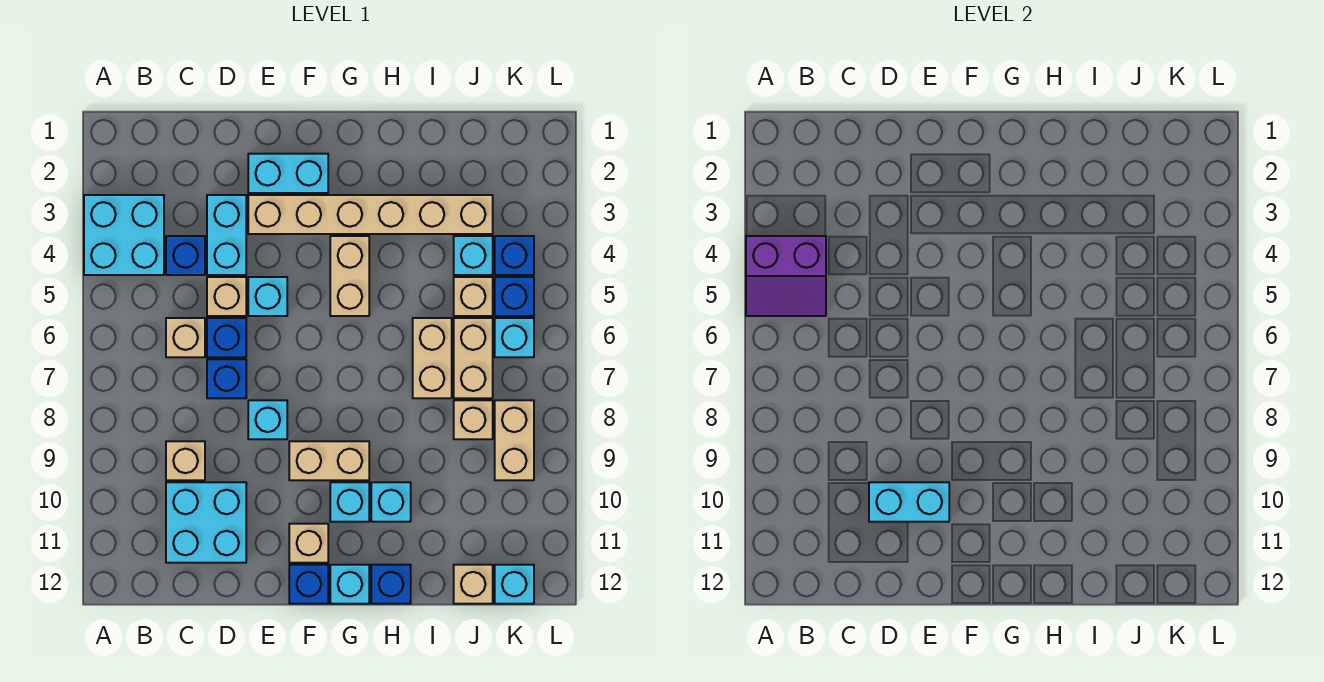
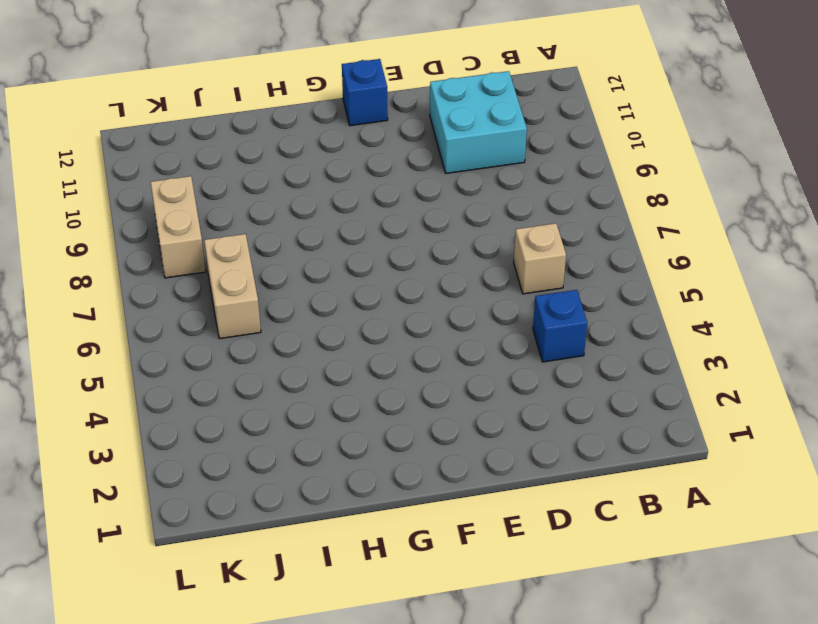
none -> cyan brick A3:B4 level 1
none -> tan brick C9 level 1
none -> cyan brick D3:D4 level 1
none -> tan brick D5 level 1

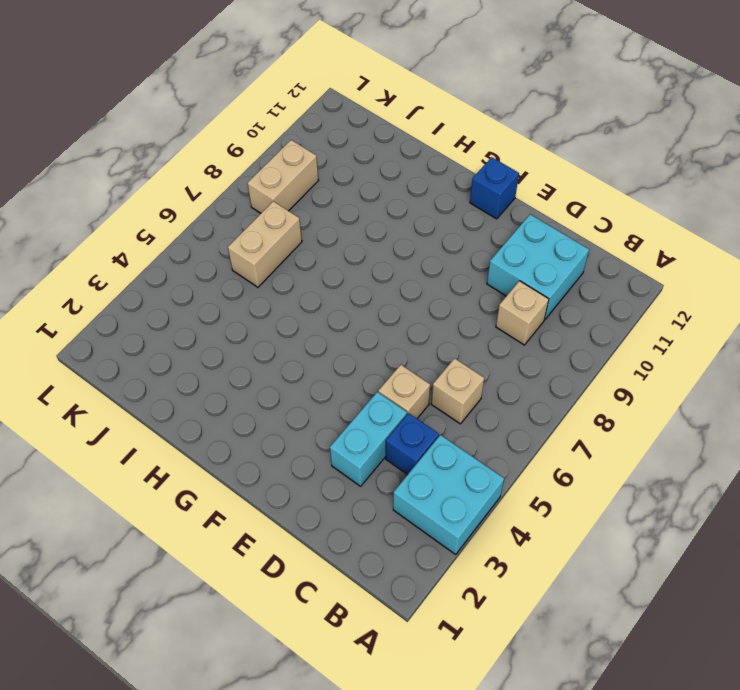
none -> blue brick D6 level 1
none -> blue brick D7 level 1
none -> cyan brick E2:F2 level 1
none -> tan brick E3:J3 level 1

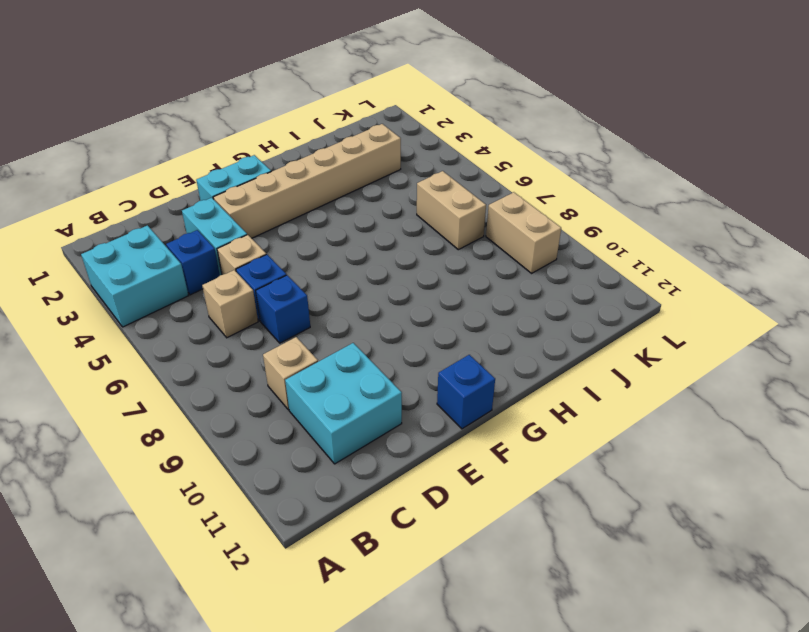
none -> cyan brick E5 level 1
none -> cyan brick E8 level 1
none -> tan brick F9:G9 level 1
none -> tan brick F11 level 1

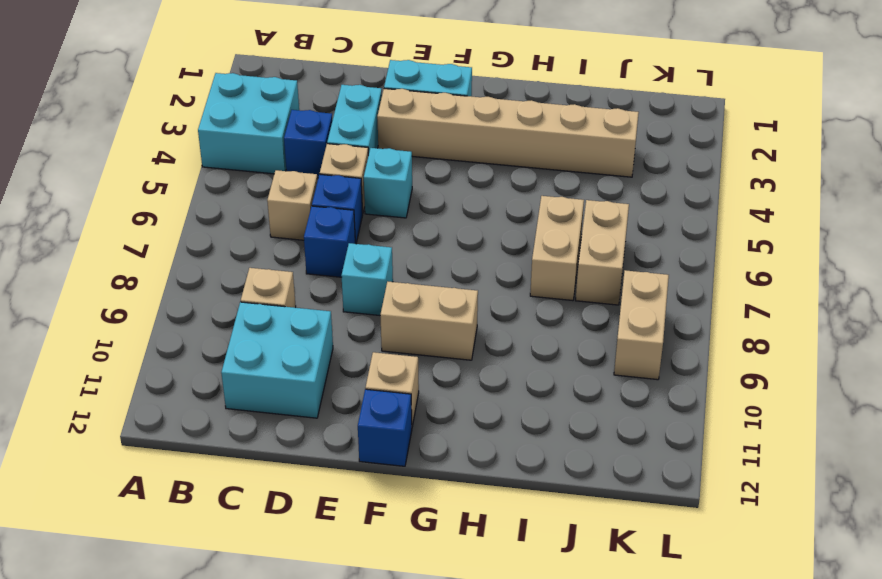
none -> tan brick G4:G5 level 1
none -> cyan brick G10 level 1
none -> cyan brick G12 level 1
none -> cyan brick H10 level 1

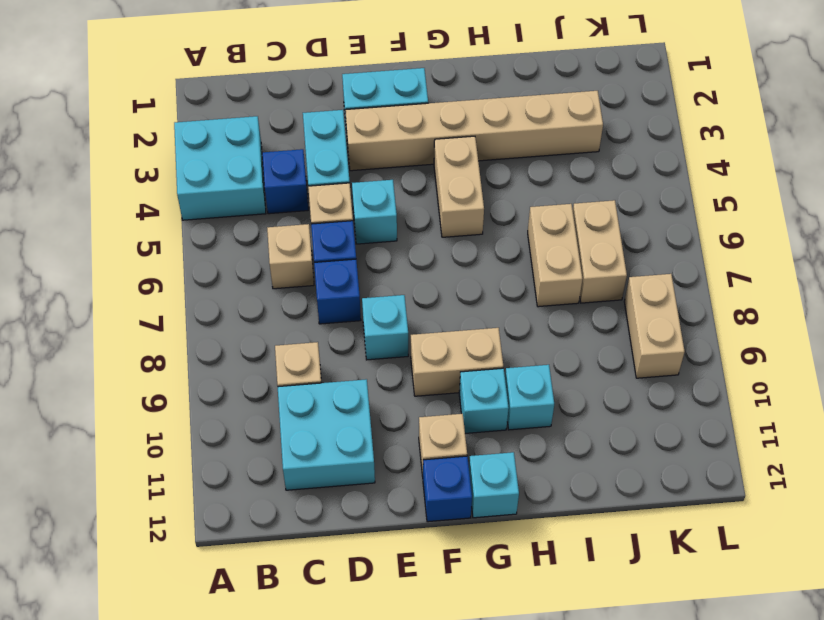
none -> blue brick H12 level 1
none -> cyan brick J4 level 1
none -> tan brick J5 level 1
none -> tan brick J8 level 1

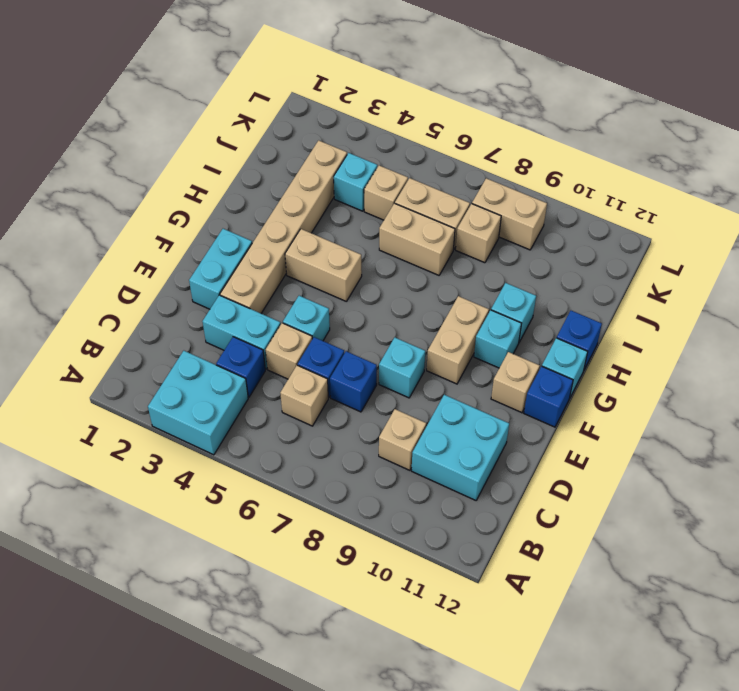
none -> tan brick J12 level 1
none -> blue brick K4 level 1
none -> blue brick K5 level 1
none -> cyan brick K6 level 1

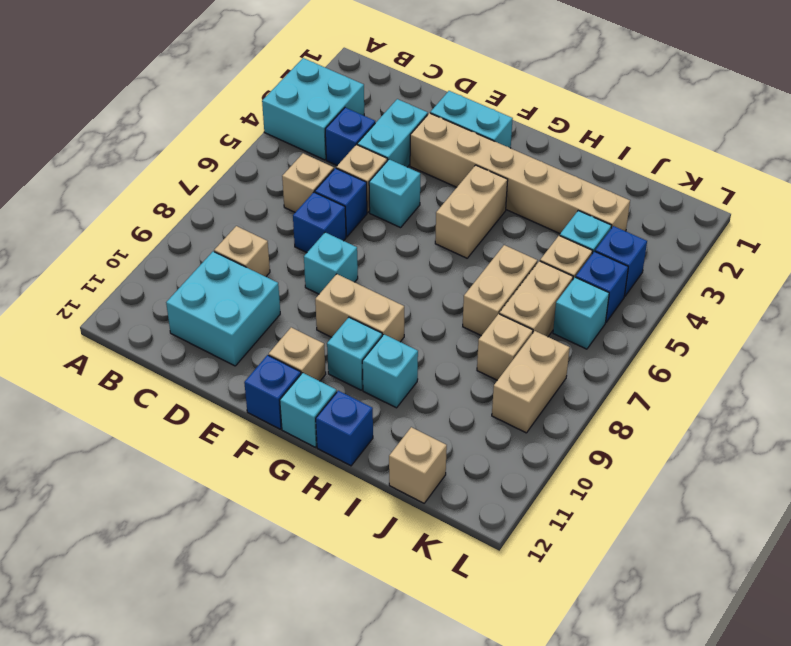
none -> cyan brick K12 level 1
none -> purple slope A4:B5 level 2 top 4
none -> cyan brick D10:E10 level 2

